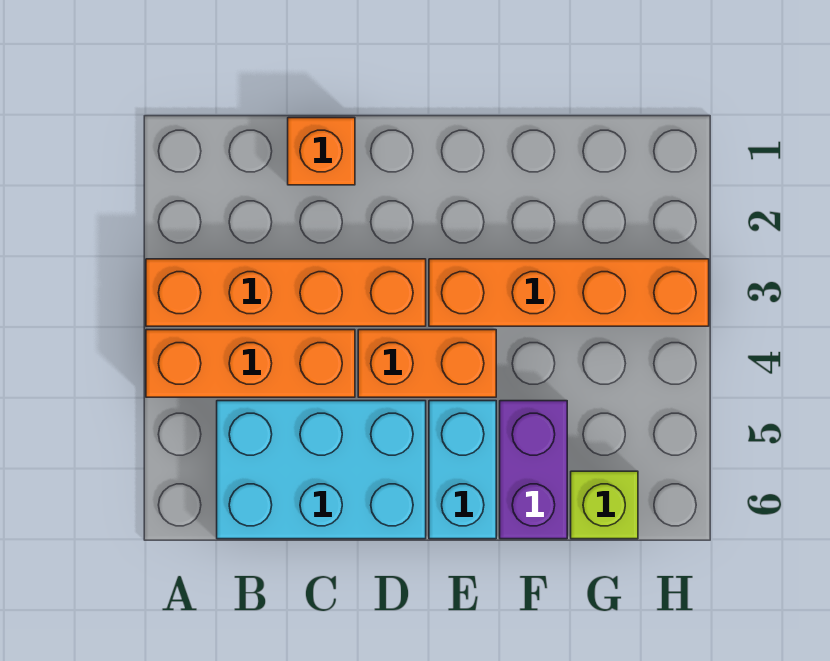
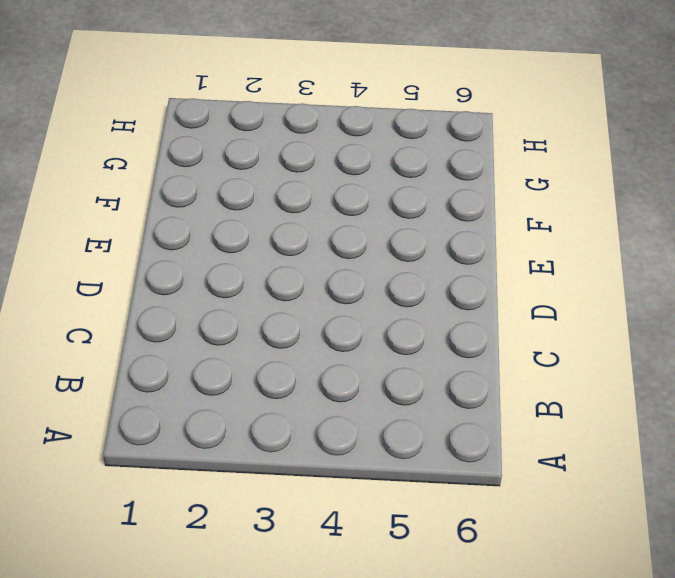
none -> orange brick A3:D3 level 1
none -> orange brick A4:C4 level 1

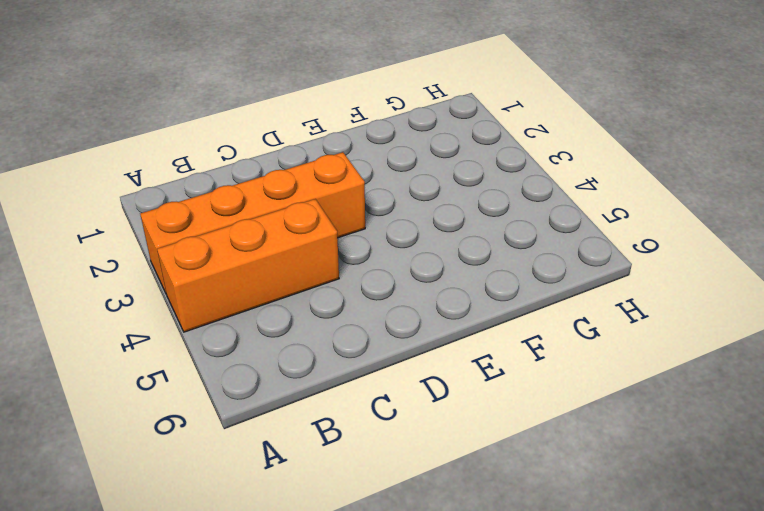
none -> cyan brick B5:D6 level 1
none -> orange brick C1 level 1

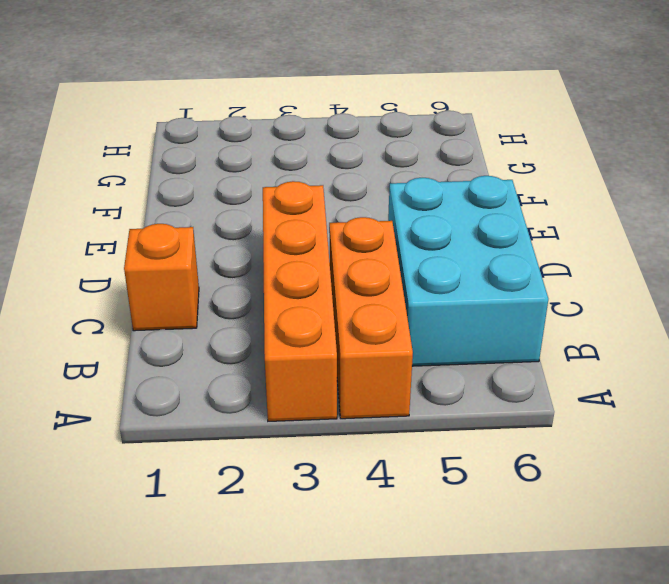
none -> orange brick D4:E4 level 1
none -> orange brick E3:H3 level 1

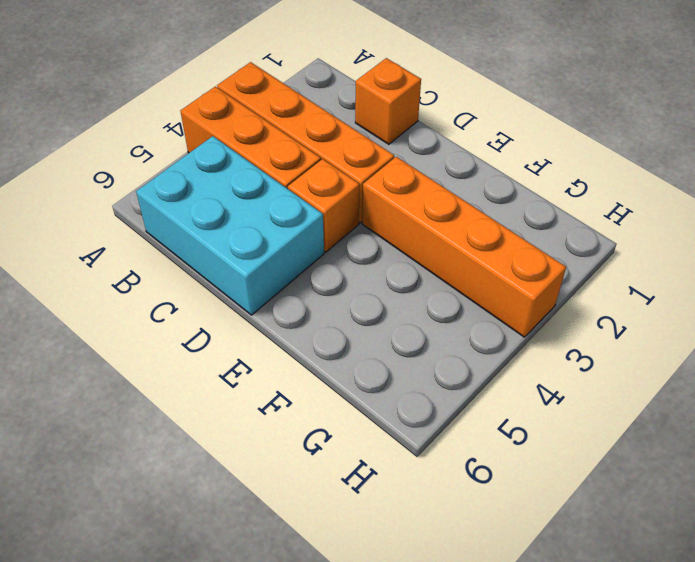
orange brick D4 level 1 -> orange brick D4:E4 level 1
none -> cyan brick E5:E6 level 1
none -> purple brick F5:F6 level 1

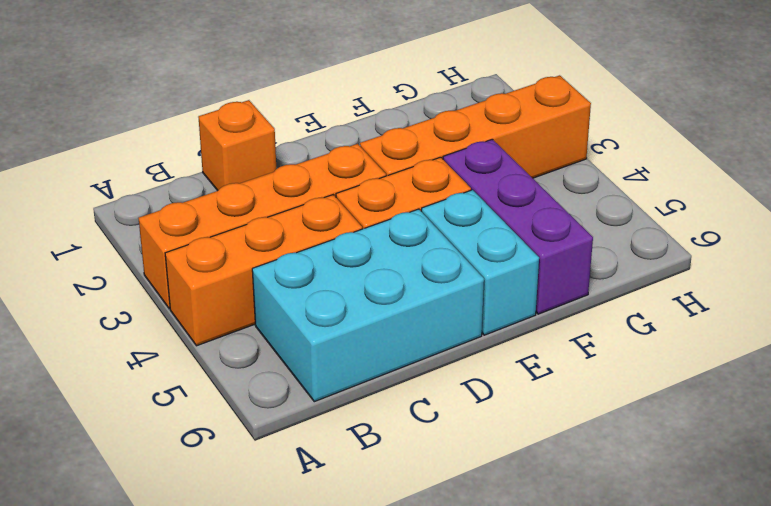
purple brick F4:F6 level 1 -> purple brick F5:F6 level 1
none -> lime brick G6 level 1

